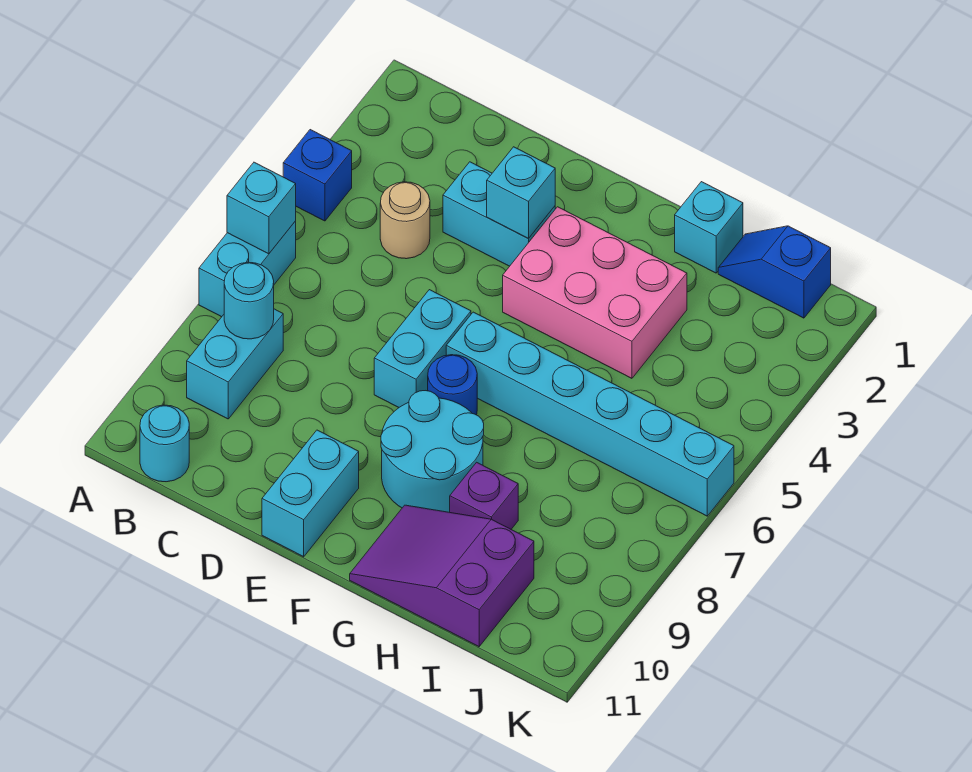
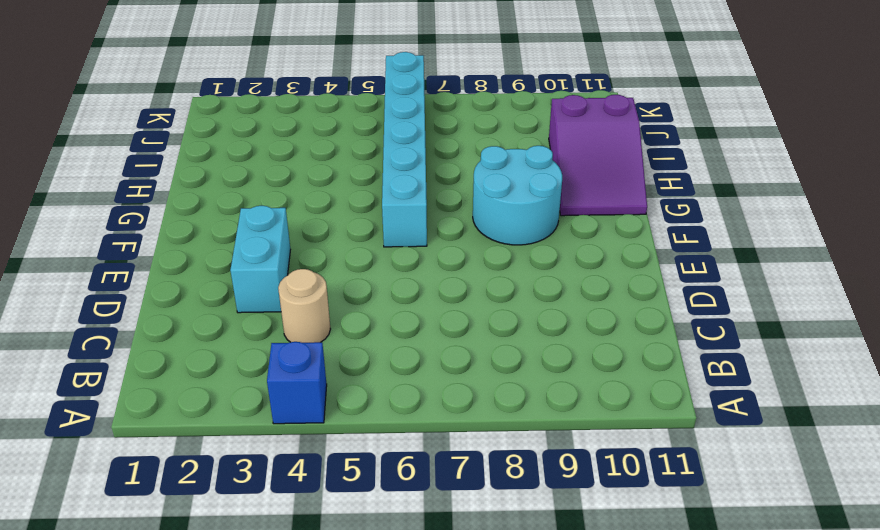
none -> cyan brick A6:A7 level 1
none -> cyan brick B8:B9 level 1
none -> cyan round brick B11 level 1

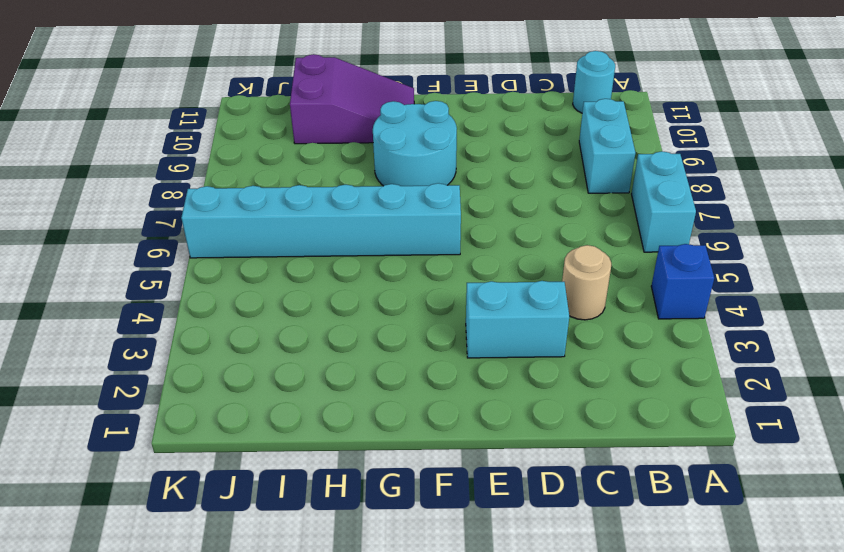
none -> cyan brick E6:E7 level 1
none -> cyan brick E10:E11 level 1
none -> pink brick F3:H4 level 1

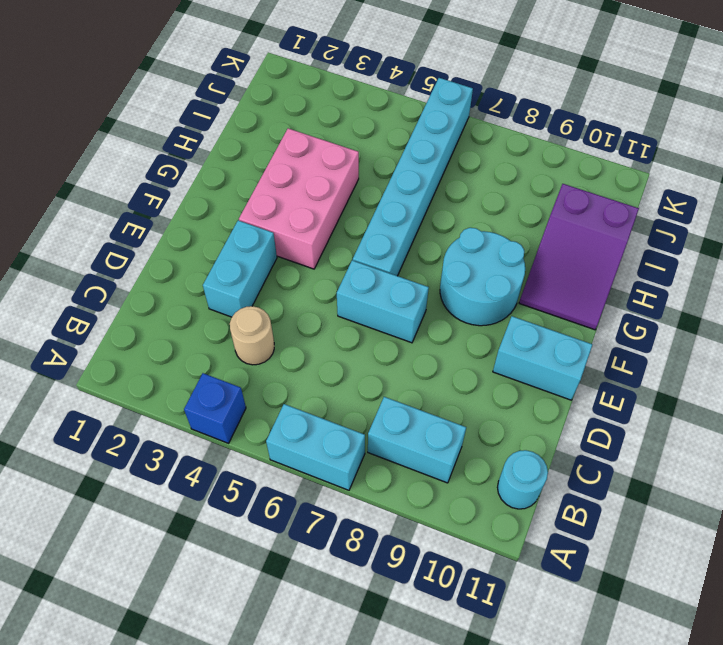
none -> blue round brick F7 level 1
none -> cyan brick H1 level 1
none -> purple brick H9 level 1

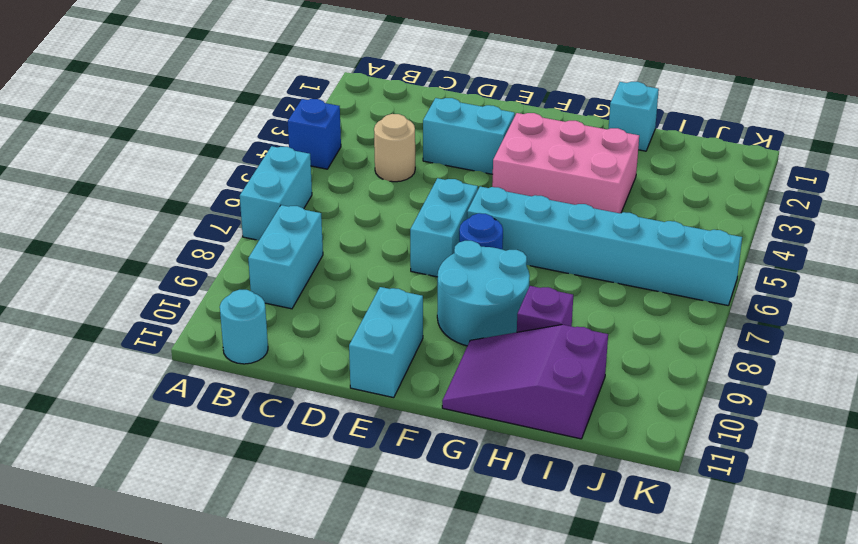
none -> blue slope I1:J1 level 1 top J
none -> cyan brick A6 level 2
none -> cyan round brick B8 level 2

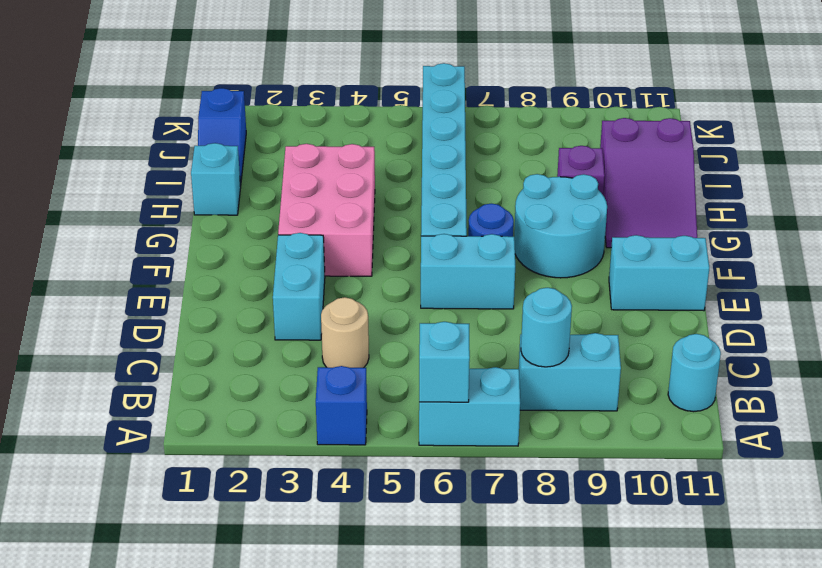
none -> cyan brick E3 level 2

